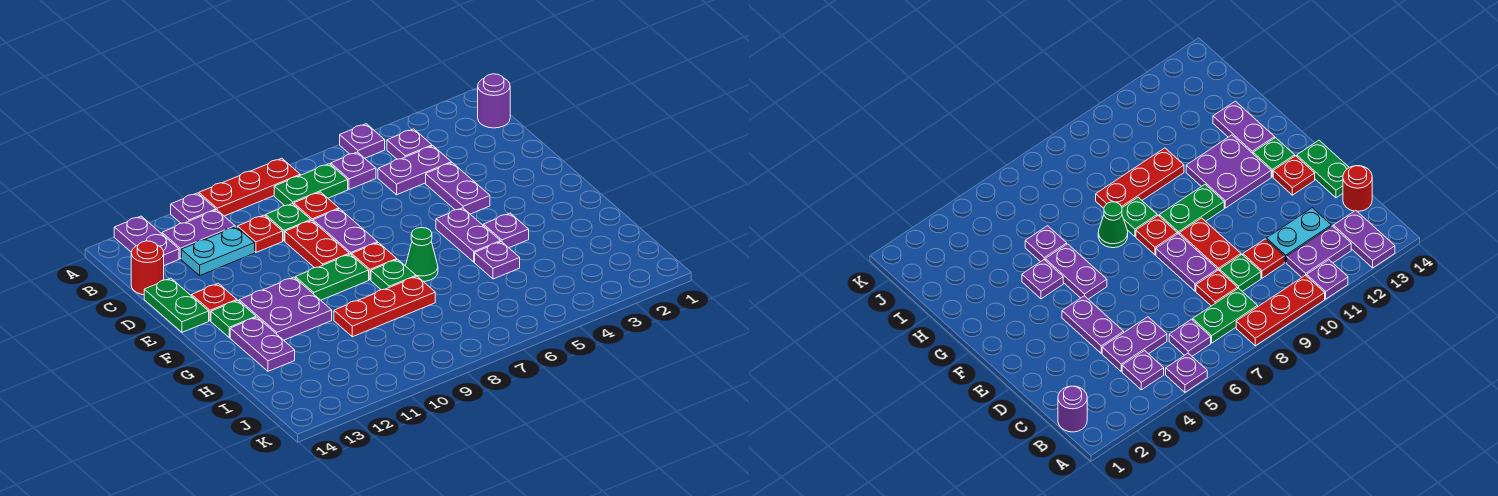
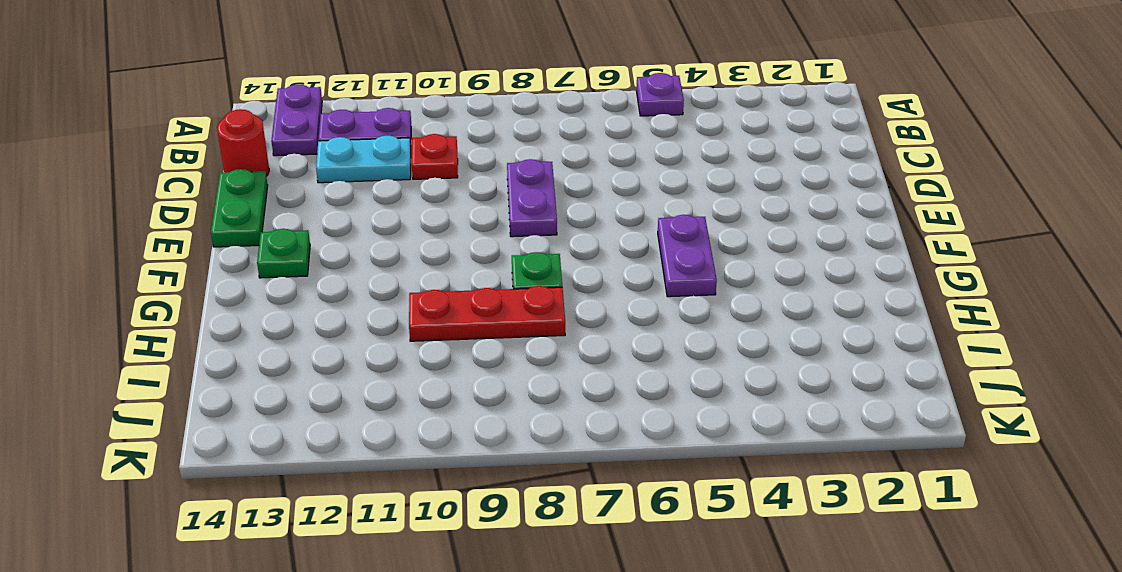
none -> red plate A8:A10 level 1
none -> purple plate A11 level 1
none -> purple round brick B1 level 1
none -> purple plate B4 level 1

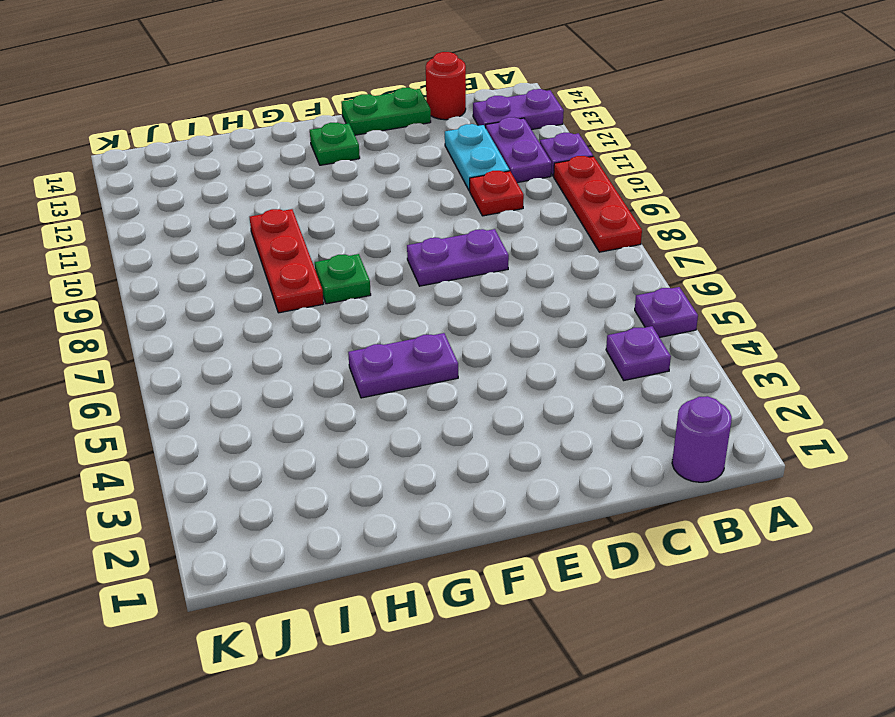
none -> purple plate B6 level 1
none -> green plate B7:B8 level 1
none -> purple plate C4:C5 level 1
none -> red plate C8 level 1

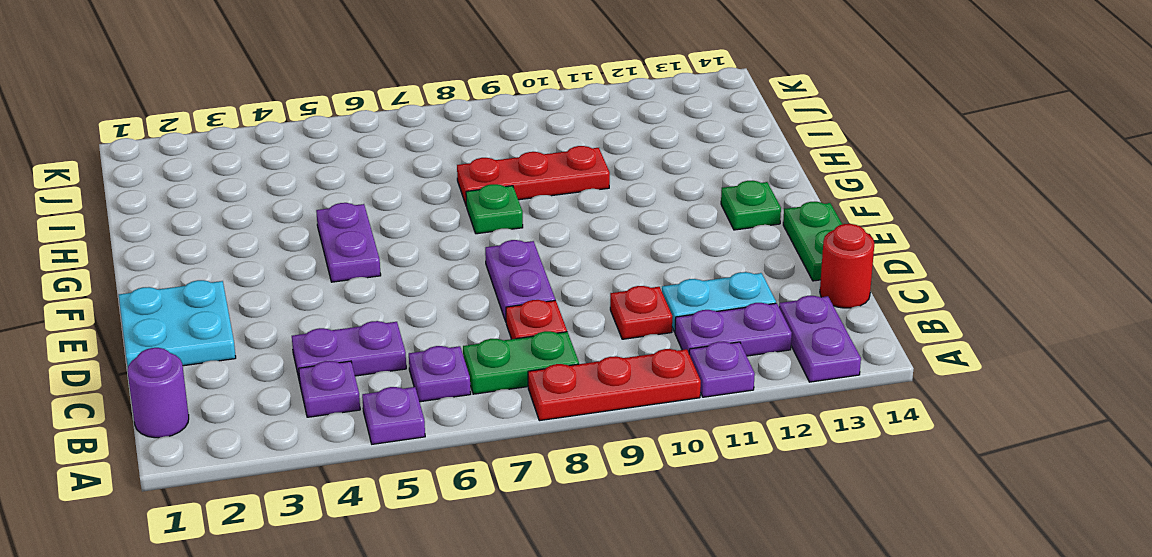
cyan plate D1:E2 level 1 -> none
none -> green plate C9 level 1
none -> purple plate D4:E4 level 1
none -> red plate D9:E9 level 1
none -> red plate E13 level 1

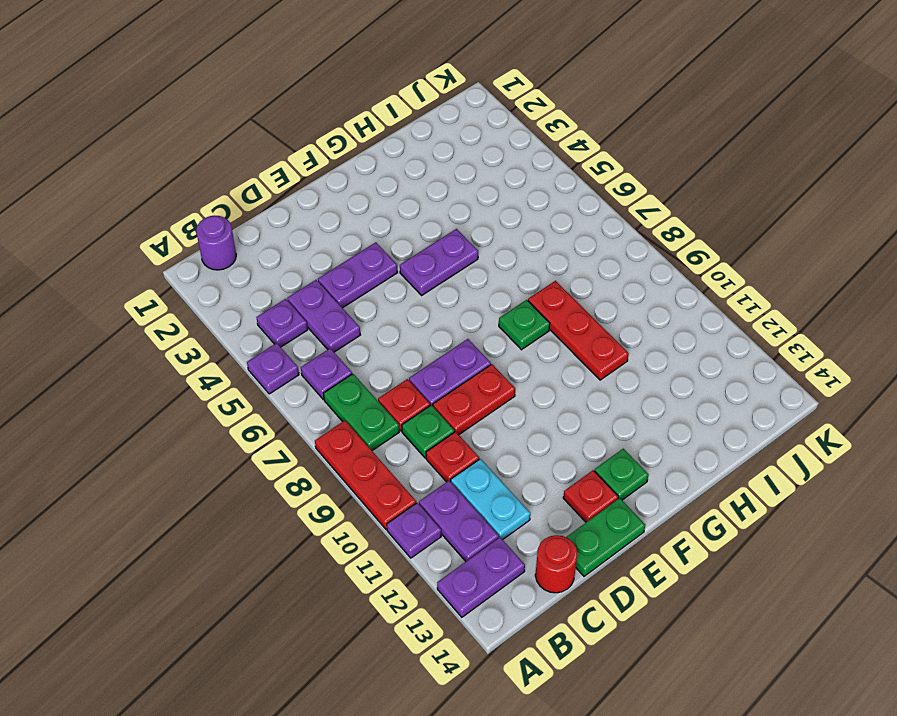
none -> red plate F8 level 1
none -> green plate F9:F10 level 1
none -> purple plate F11:G12 level 1
none -> purple plate G4 level 1

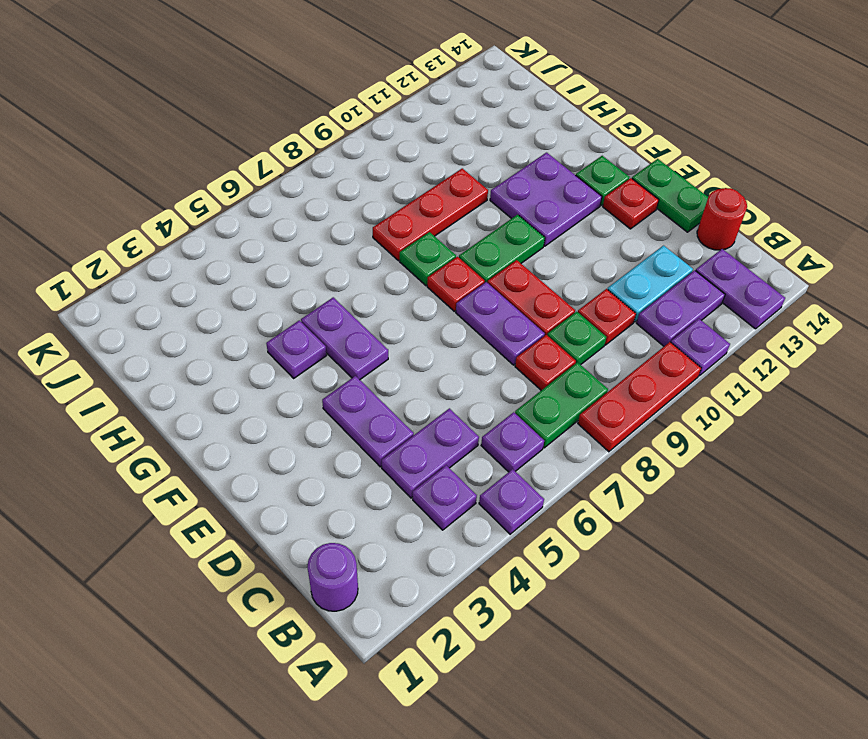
none -> green cone G7 level 1
none -> purple plate G13:H13 level 1
none -> purple plate H5 level 1

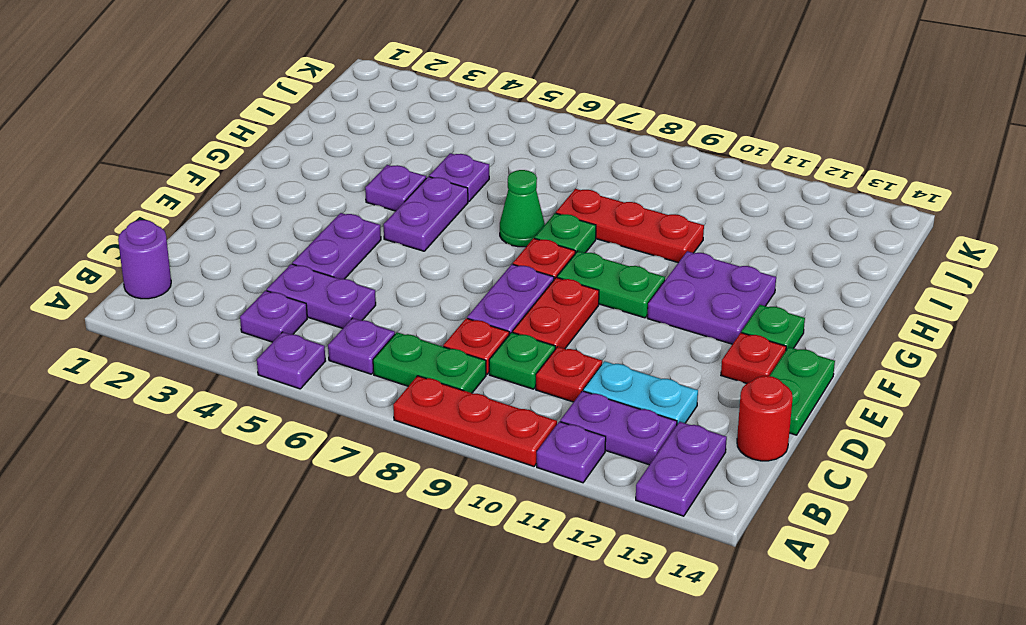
none -> purple plate G13:H13 level 1

